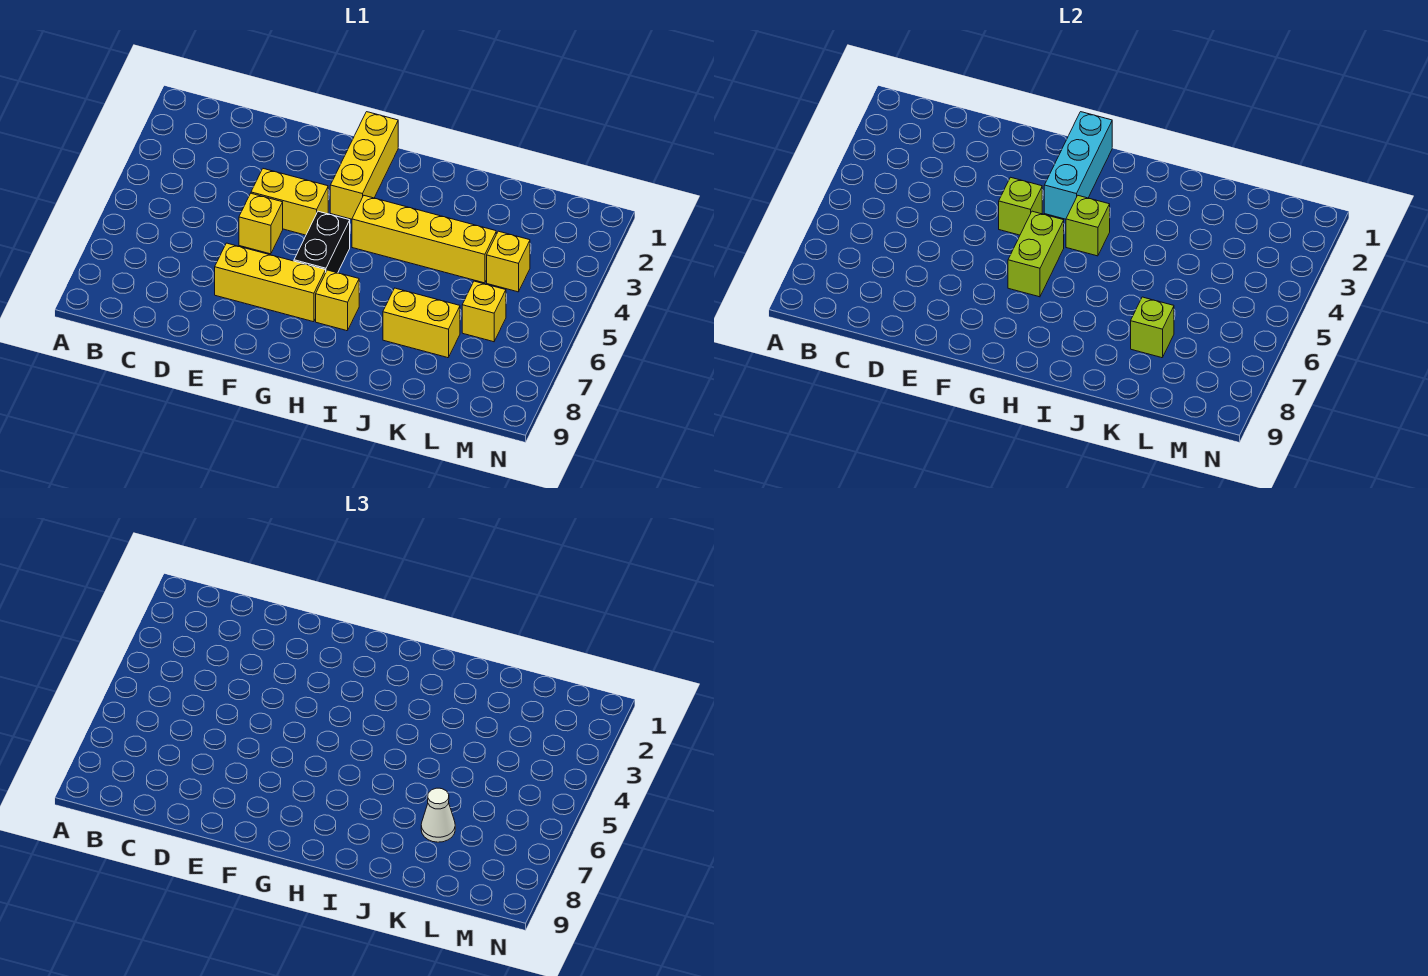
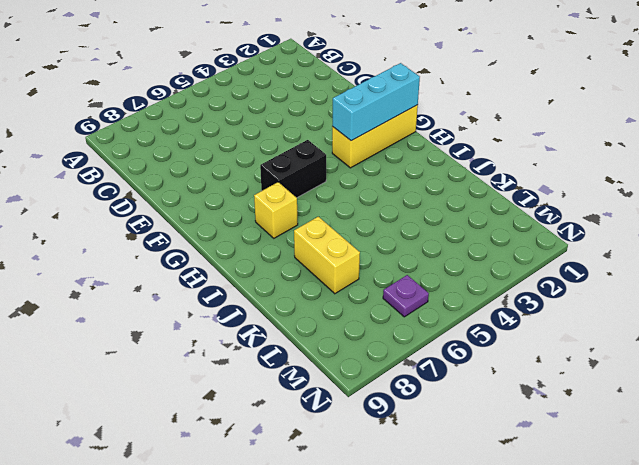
purple plate M6 level 1 -> none
none -> yellow brick E4:F4 level 1
none -> yellow brick E5 level 1
none -> yellow brick E7:G7 level 1

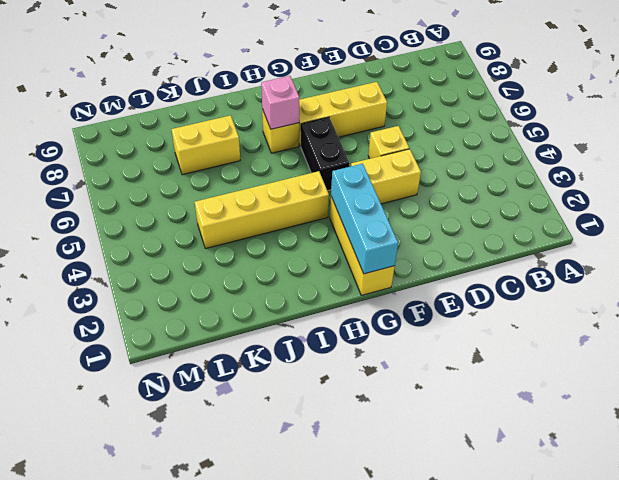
pink brick H7 level 2 -> none
none -> yellow brick L4 level 1
none -> yellow brick L6 level 1
none -> lime brick F4 level 2

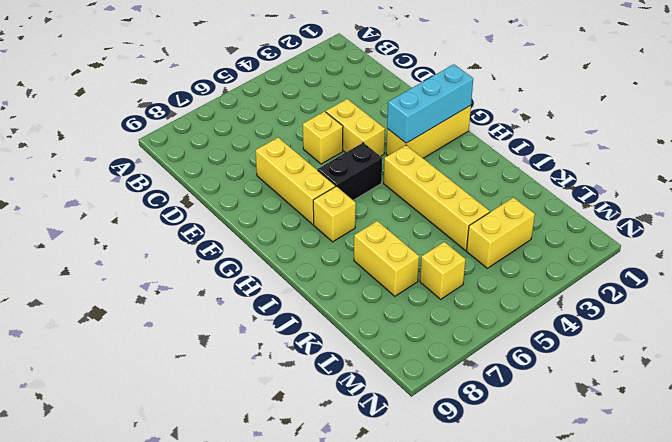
yellow brick L3:L4 level 1 -> yellow brick L4 level 1
none -> lime brick F4 level 2
none -> lime brick G5:G6 level 2
none -> lime brick H4 level 2

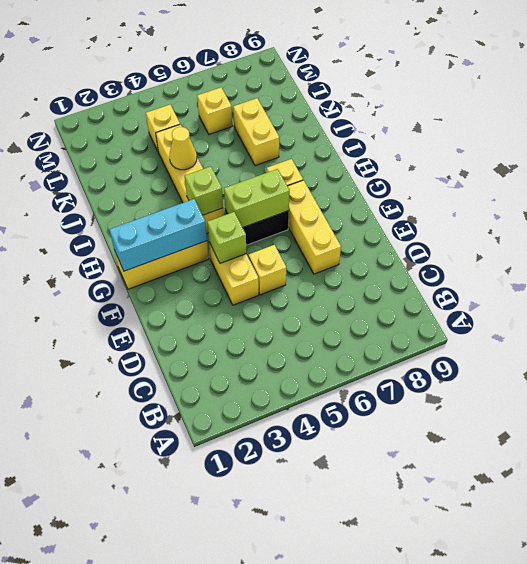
yellow cone J4 level 2 -> none
none -> lime brick K7 level 2
none -> white cone K7 level 3

